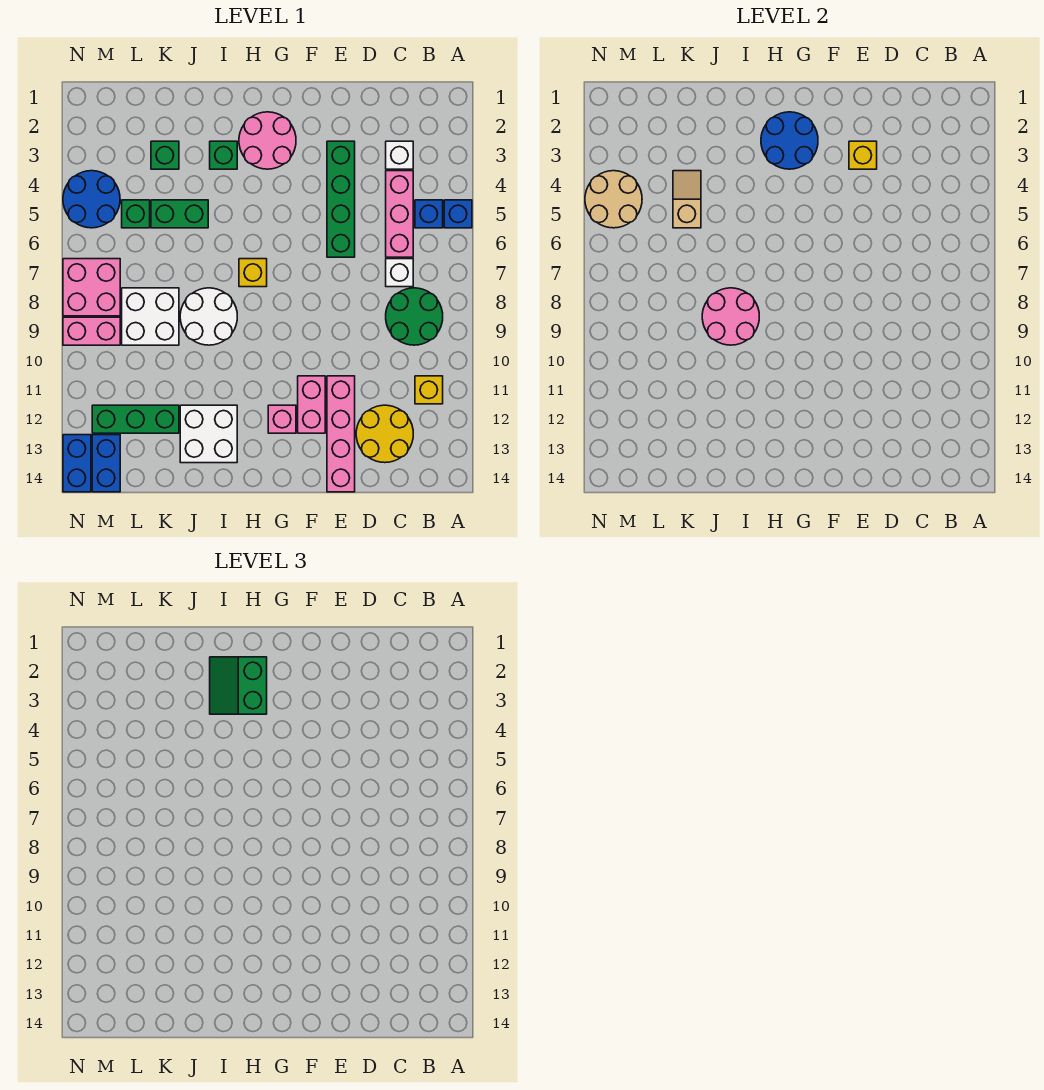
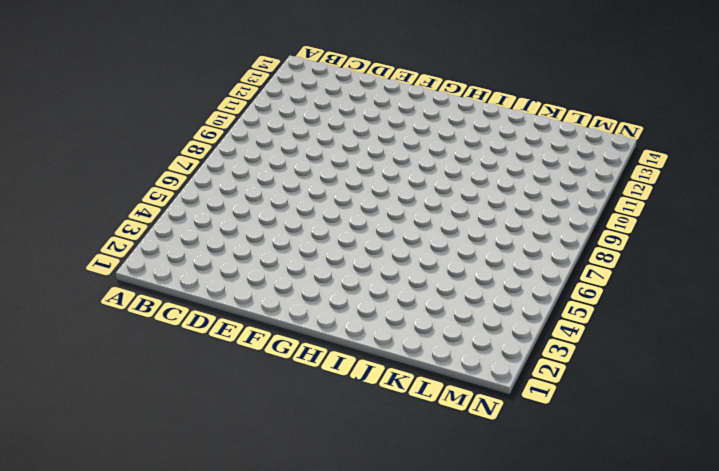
none -> blue brick A5 level 1
none -> blue brick B5 level 1
none -> green round brick B8:C9 level 1
none -> yellow brick B11 level 1

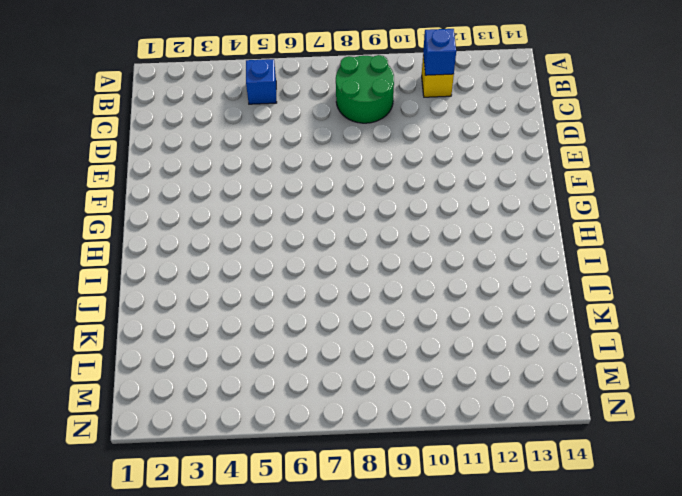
blue brick B11 level 2 -> blue brick A5 level 1
none -> white brick C3 level 1
none -> pink brick C4:C6 level 1
none -> white brick C7 level 1
none -> yellow round brick C12:D13 level 1

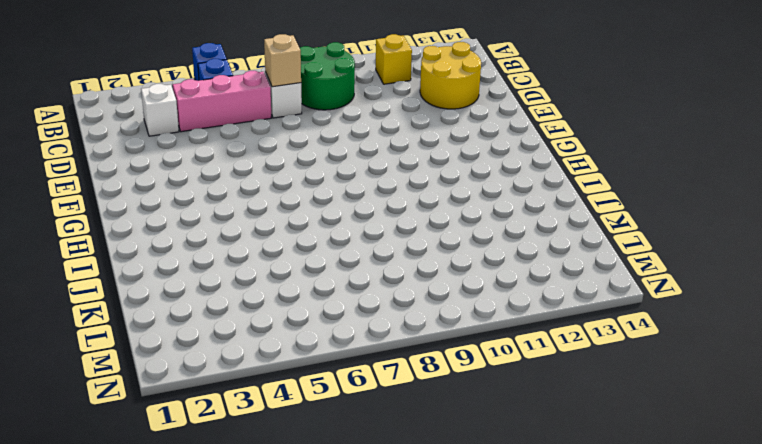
tan brick C7 level 2 -> none
none -> green brick E3:E6 level 1
none -> pink brick E11:E14 level 1
none -> pink brick F11:F12 level 1
none -> pink round brick G2:H3 level 1

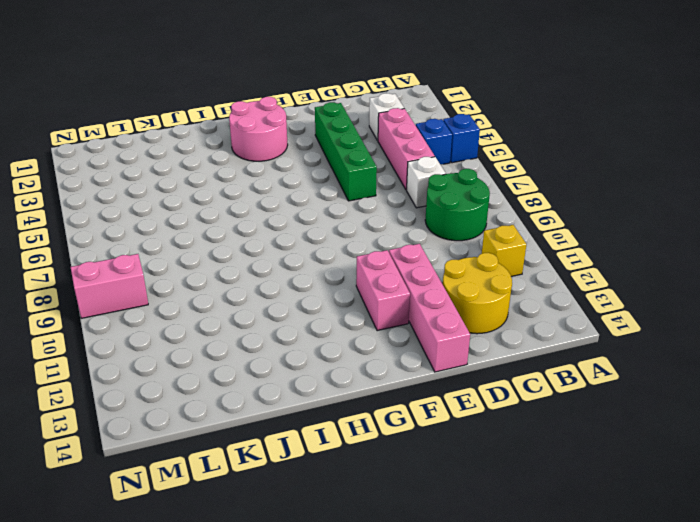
none -> pink brick G12 level 1
none -> yellow brick H7 level 1
none -> green brick I3 level 1
none -> white round brick I8:J9 level 1

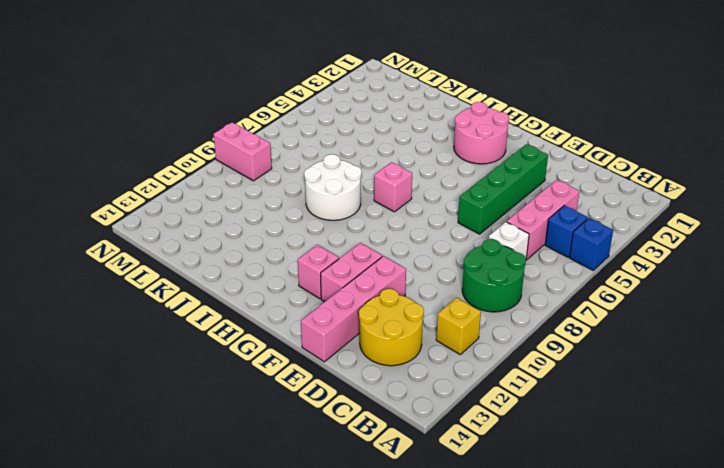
pink brick H7 level 1 -> yellow brick H7 level 1
none -> white brick C3 level 1
none -> green brick I3 level 1
none -> white brick I12:J13 level 1
none -> green brick J5:K5 level 1

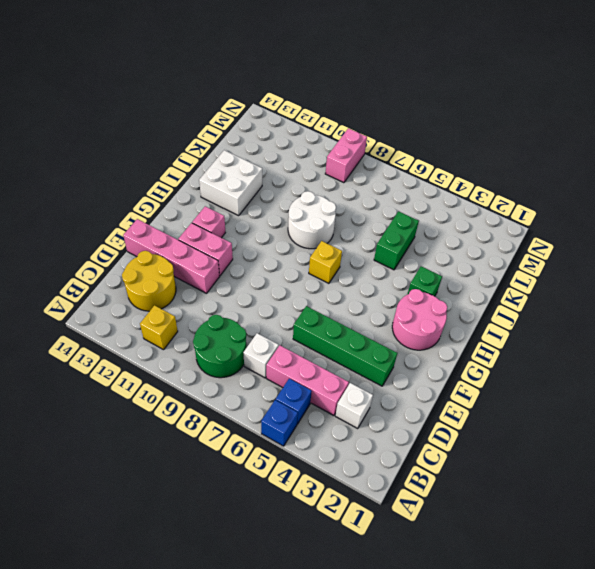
none -> green brick K3 level 1
none -> white brick K8:L9 level 1
none -> green brick K12:M12 level 1
none -> green brick L5 level 1

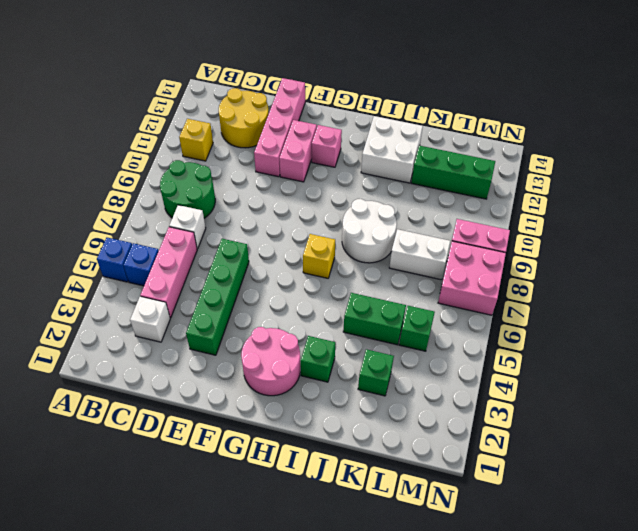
white brick K8:L8 level 1 -> white brick K8:L9 level 1
none -> blue round brick M4:N5 level 1
none -> blue brick M13:M14 level 1
none -> blue brick N13:N14 level 1
none -> yellow brick E3 level 2

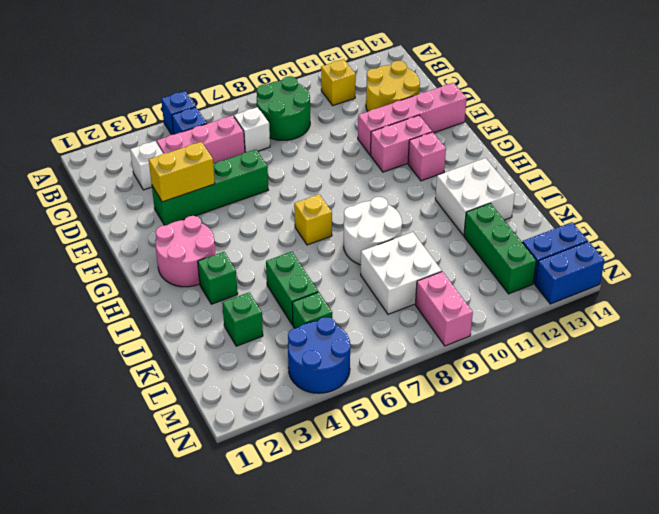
yellow brick E3:E4 level 2 -> yellow brick E3 level 2
none -> pink brick M7:N8 level 1
none -> blue round brick G2:H3 level 2
none -> pink round brick I8:J9 level 2
none -> tan slope K4:K5 level 2 top 5

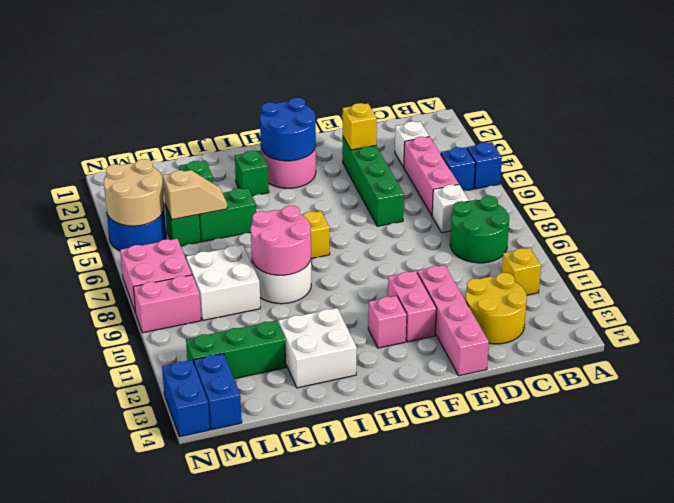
tan slope K5:L5 level 2 top L -> tan slope K4:K5 level 2 top 5
none -> green slope H2:I3 level 3 top H

